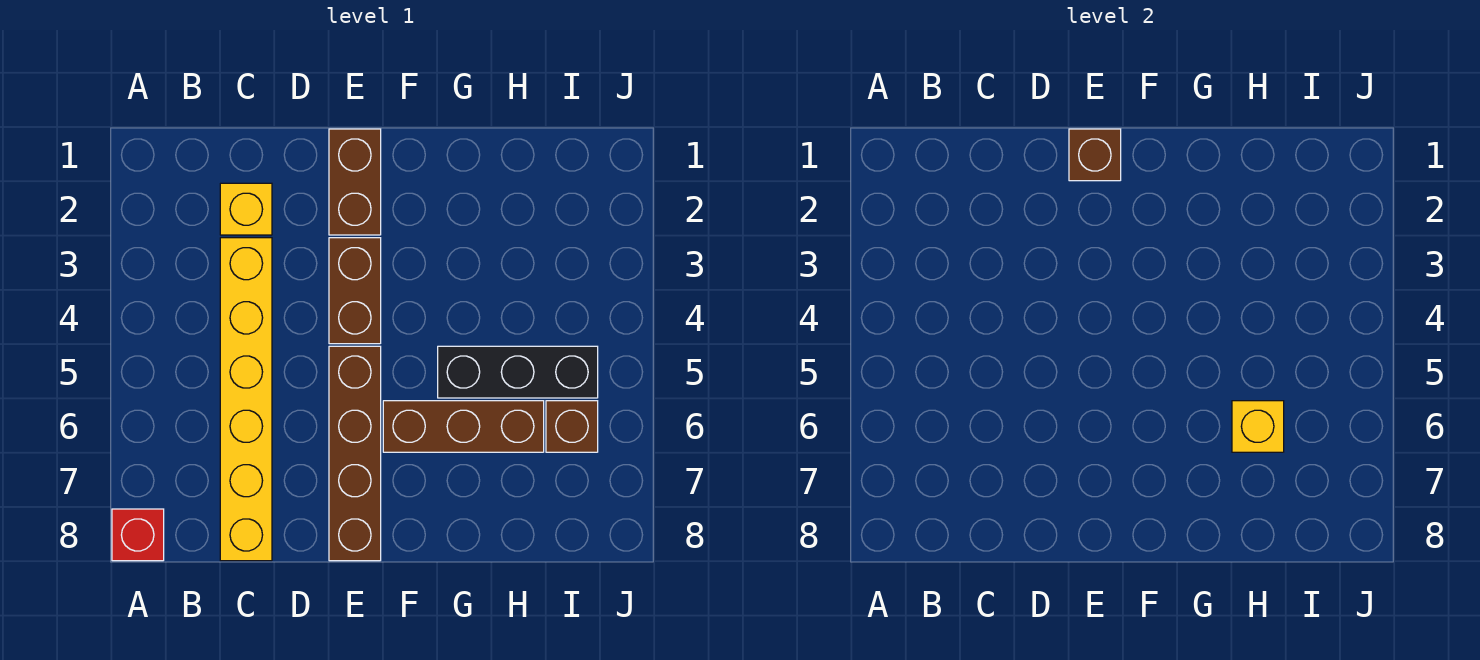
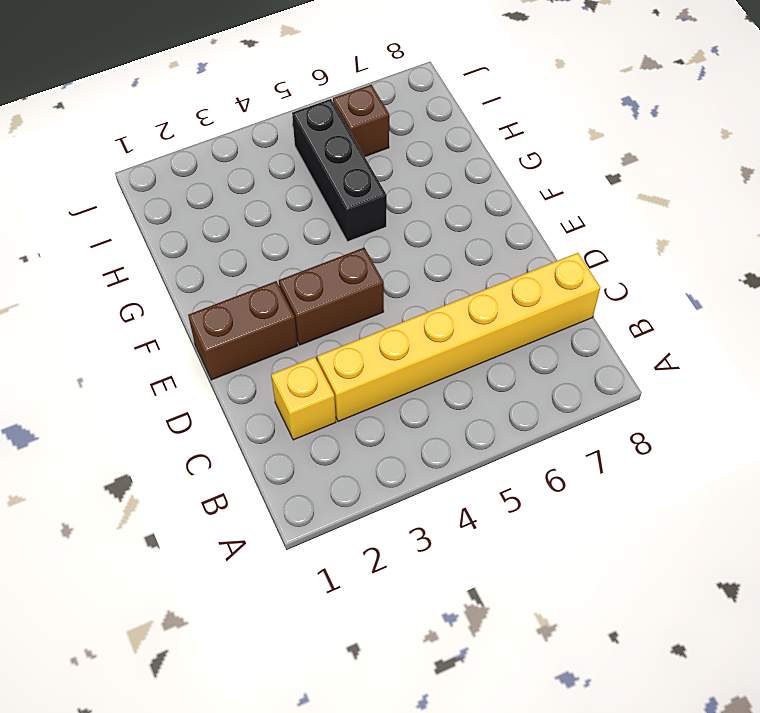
none -> red brick A8 level 1
none -> brown brick E5:E8 level 1

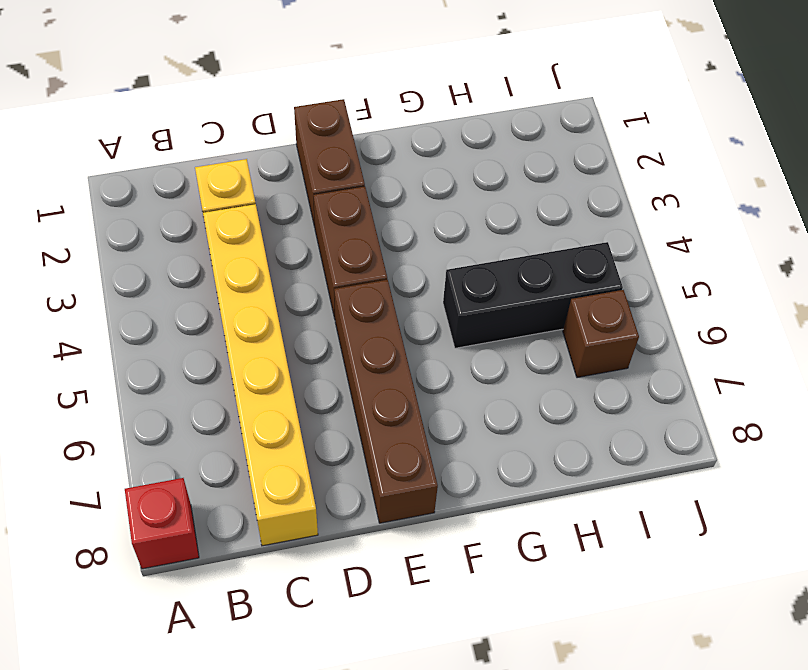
none -> brown brick F6:H6 level 1
none -> brown brick E1 level 2

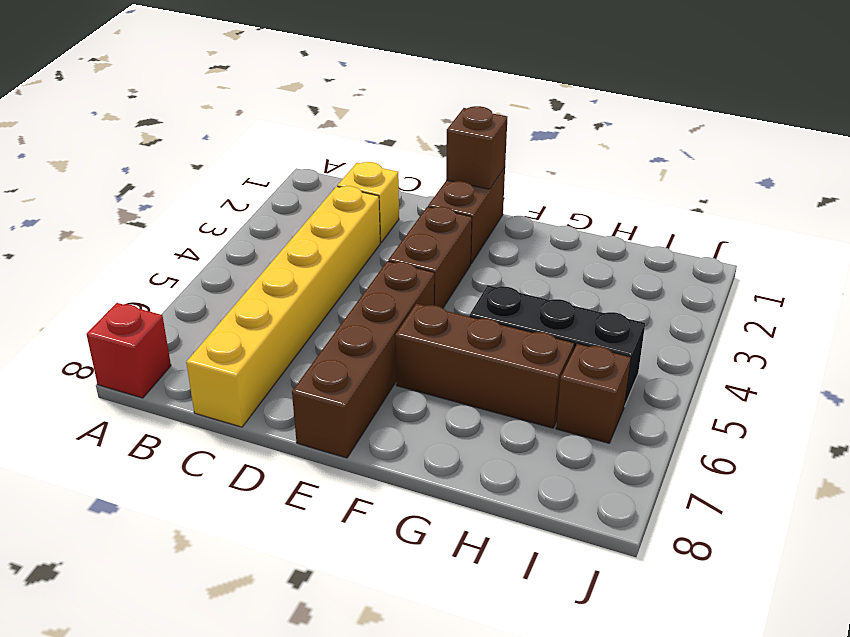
none -> yellow brick H6 level 2

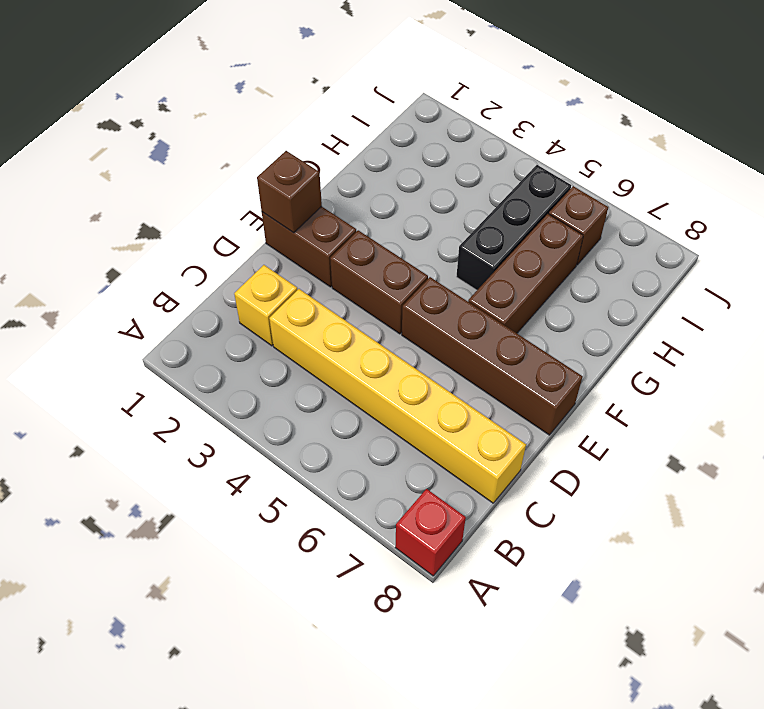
none -> yellow brick H6 level 2

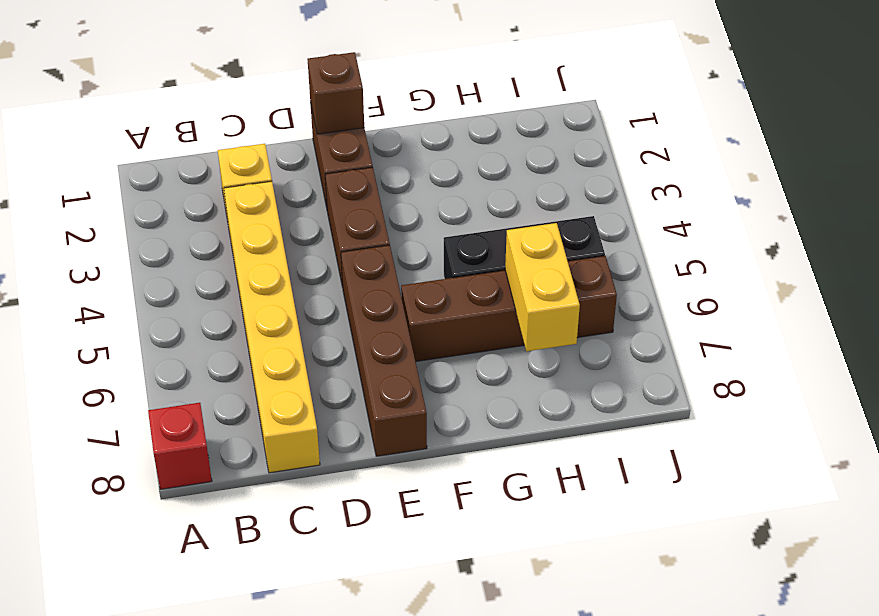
yellow brick H6:H7 level 2 -> yellow brick H6 level 2

